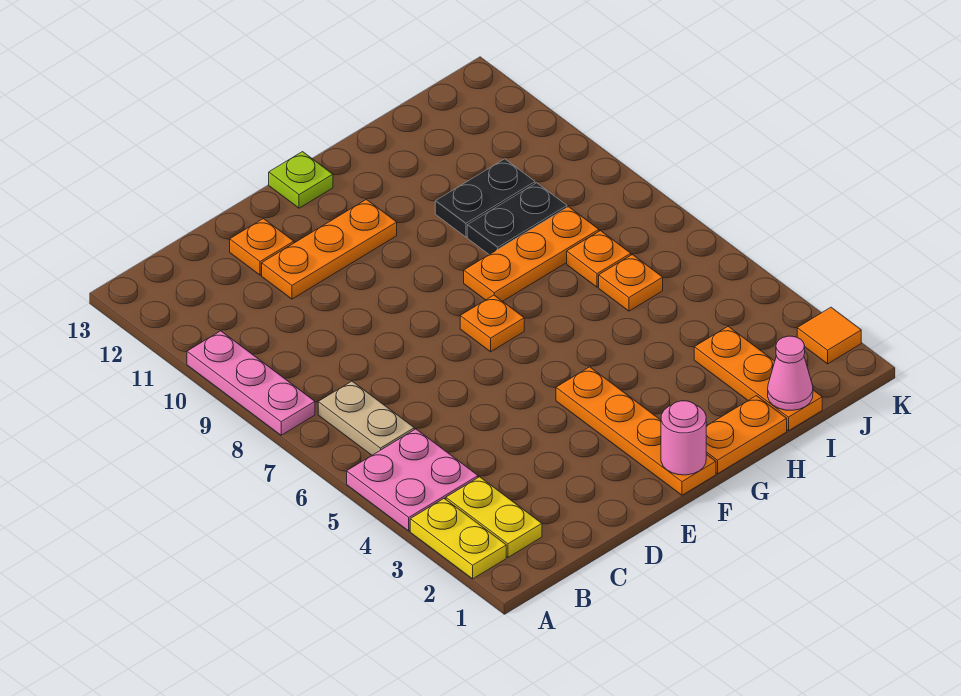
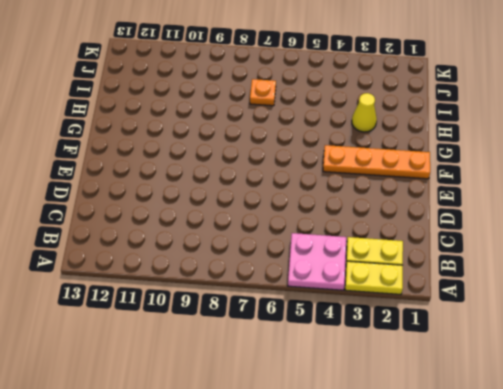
yellow cone H3 level 1 -> none
none -> pink plate A8:A10 level 1
none -> tan plate B6:B7 level 1
none -> orange plate D11:F11 level 1

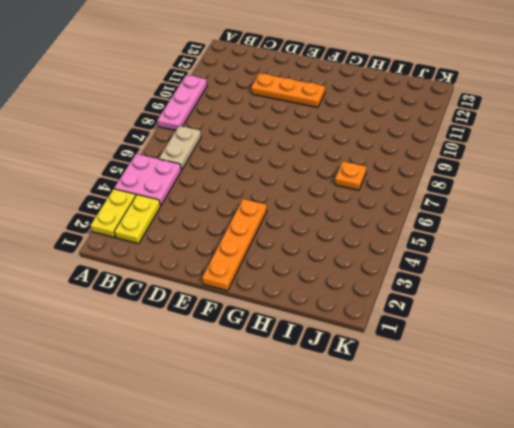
none -> orange plate D12 level 1
none -> orange plate F7 level 1
none -> lime plate F13 level 1

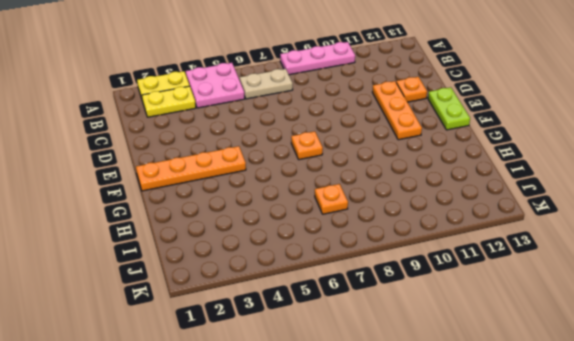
lime plate E13:F13 level 1 -> lime plate F13 level 1
none -> orange plate G1:H1 level 1
none -> orange plate G8:I8 level 1
none -> black plate H9:I9 level 1

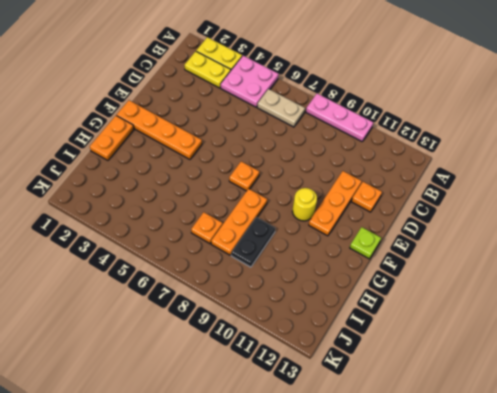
yellow round brick F10 level 1 -> none
none -> black plate H10:I10 level 1
none -> orange plate I1:I3 level 1
none -> orange plate I6 level 1

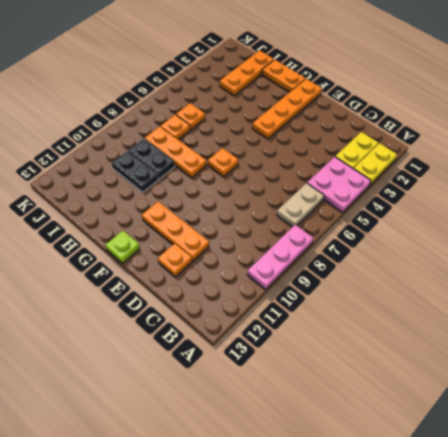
none -> orange tile K2 level 1
none -> pink round brick F1 level 2
none -> pink cone I1 level 2

